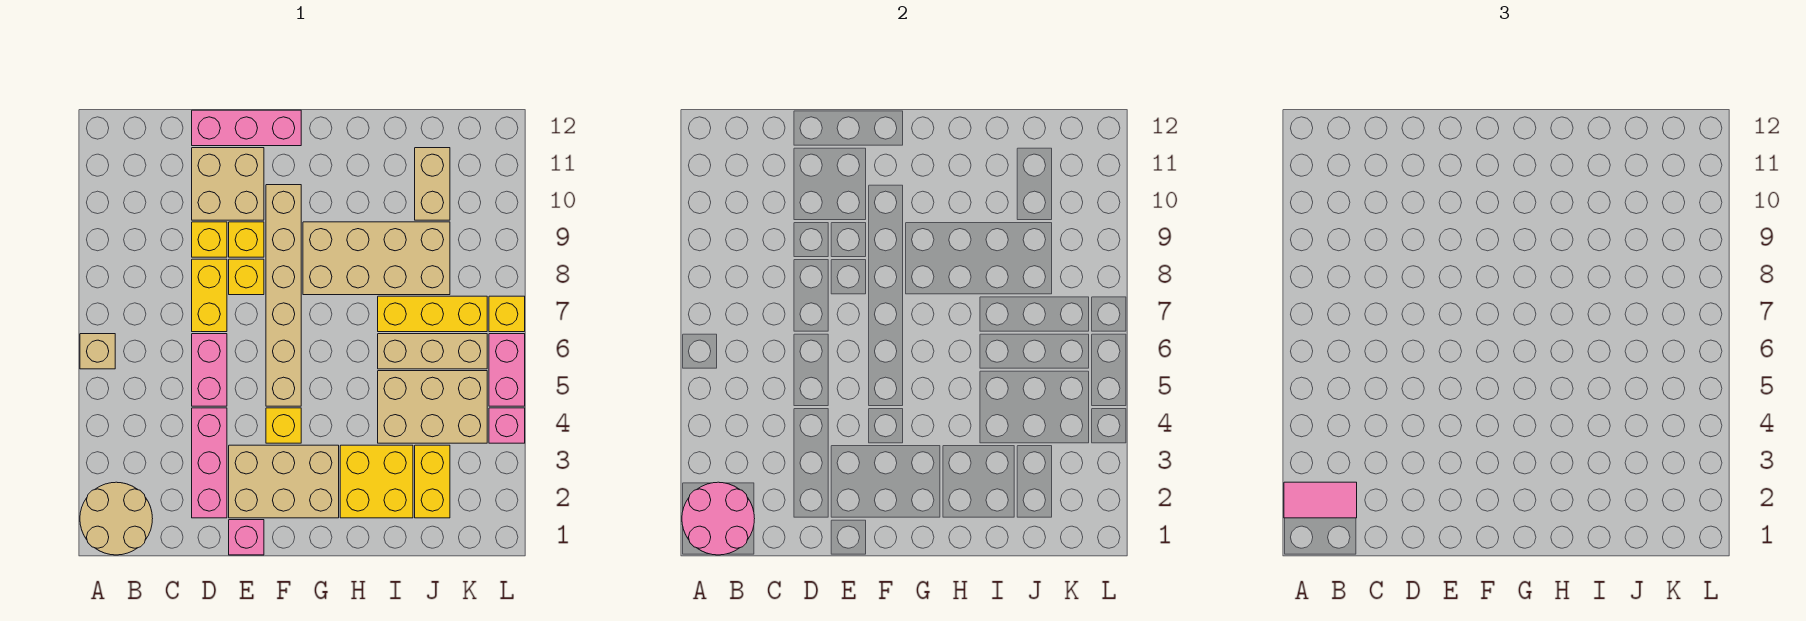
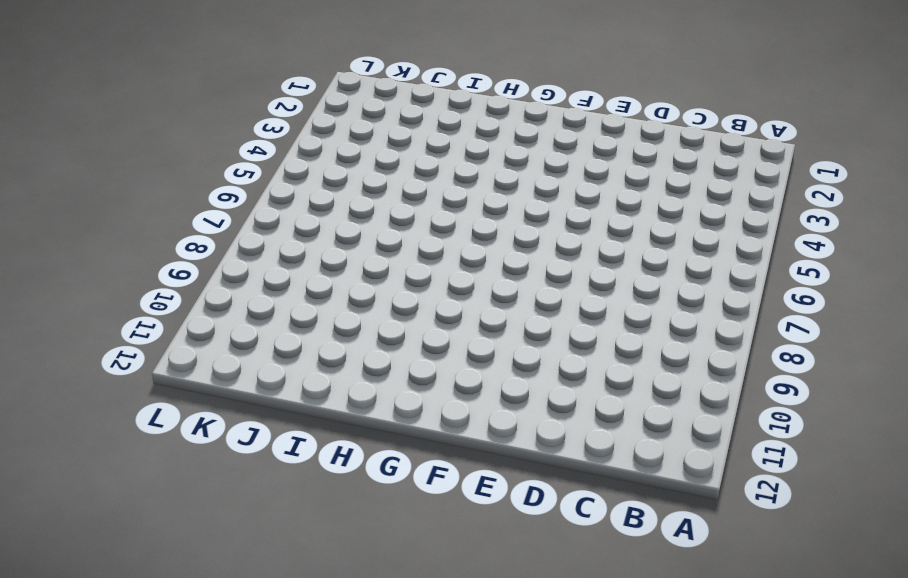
none -> tan round brick A1:B2 level 1
none -> tan brick A6 level 1
none -> pink brick D2:D4 level 1

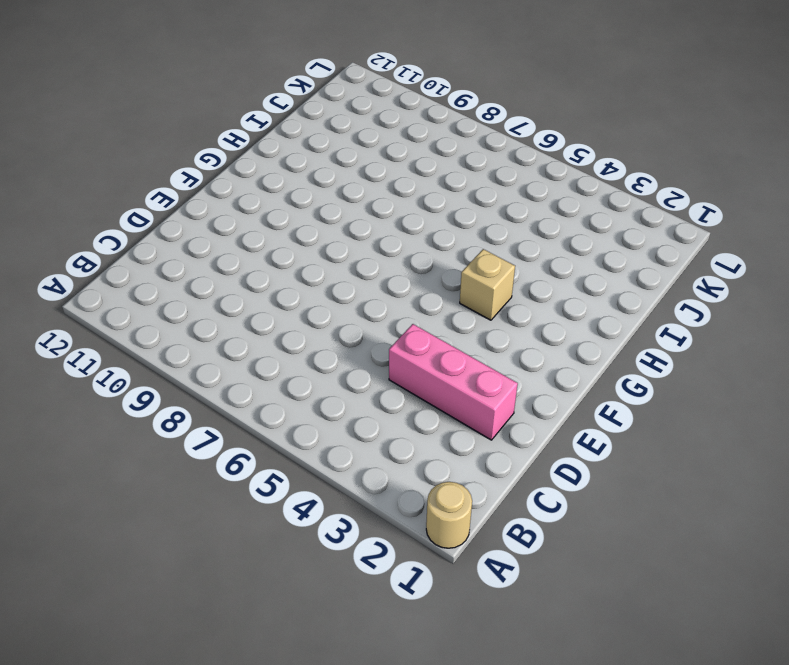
tan round brick A1 level 1 -> tan round brick A1:B2 level 1
tan brick G4 level 1 -> tan brick A6 level 1
none -> pink brick D5:D6 level 1
none -> yellow brick D7:D8 level 1
none -> yellow brick D9 level 1

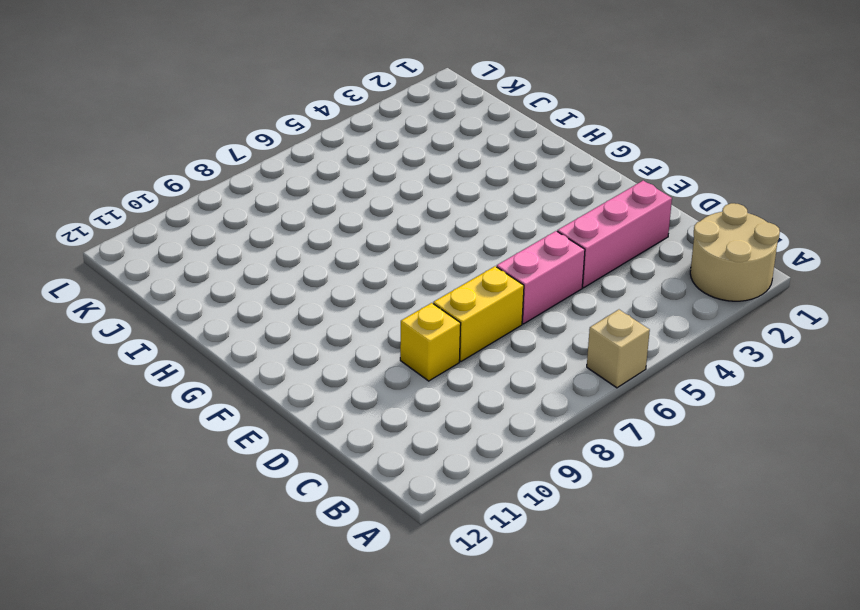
none -> tan brick D10:E11 level 1
none -> pink brick D12:F12 level 1
none -> pink brick E1 level 1

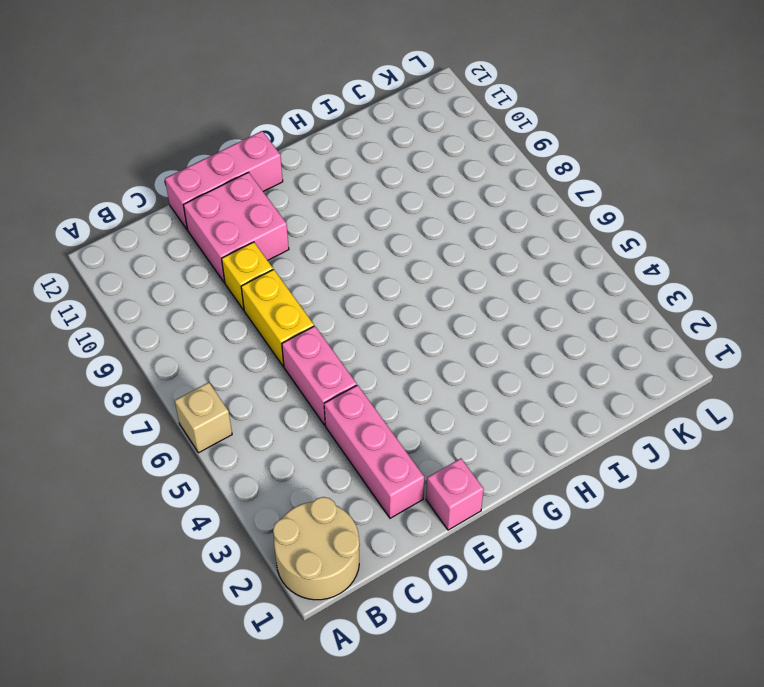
pink brick D10:E11 level 1 -> tan brick D10:E11 level 1
none -> tan brick E2:G3 level 1
none -> yellow brick E8 level 1
none -> yellow brick E9 level 1

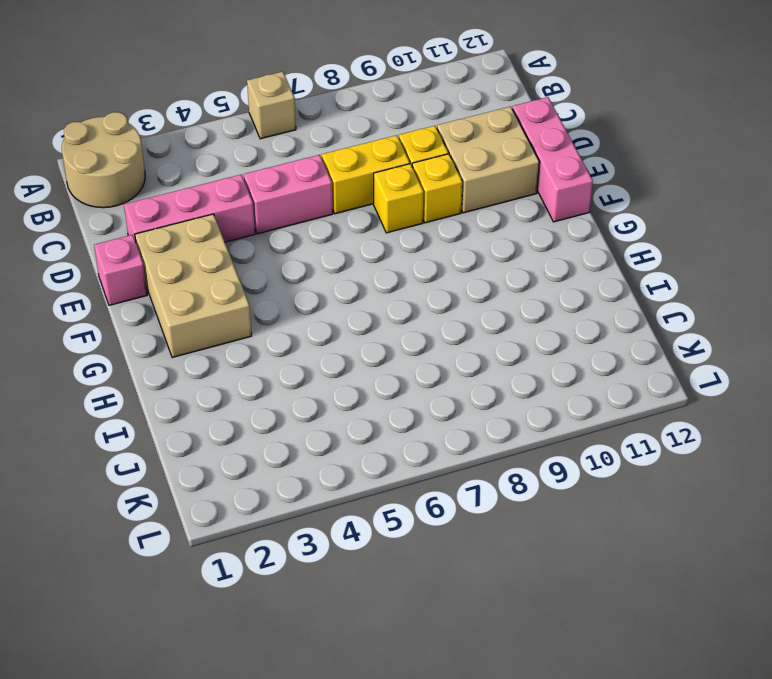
none -> yellow brick F4 level 1
none -> tan brick F5:F10 level 1
none -> tan brick G8:J9 level 1

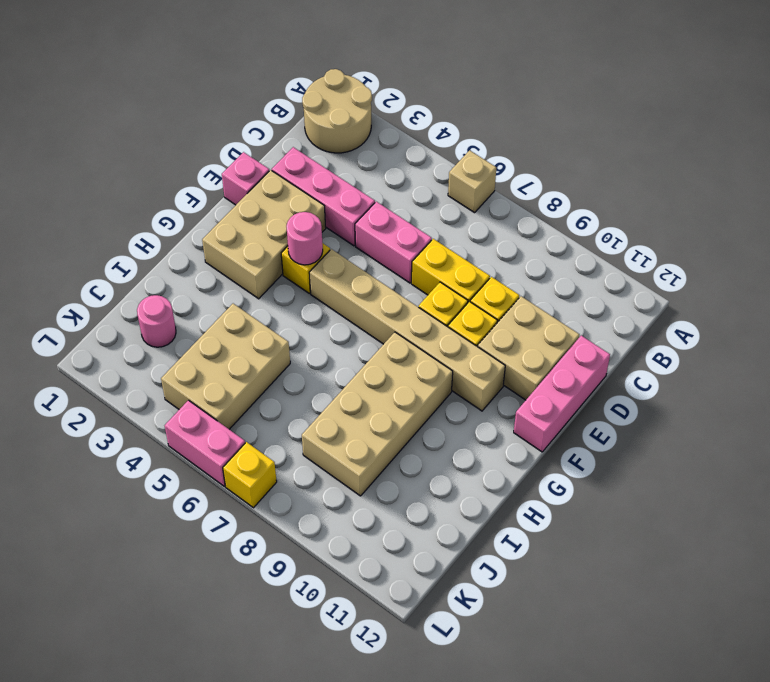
pink round brick F4 level 2 -> none
pink round brick J2 level 1 -> yellow brick J2:J3 level 1
none -> yellow brick H2:I3 level 1
none -> tan brick I6:K6 level 1
none -> yellow brick I7:K7 level 1

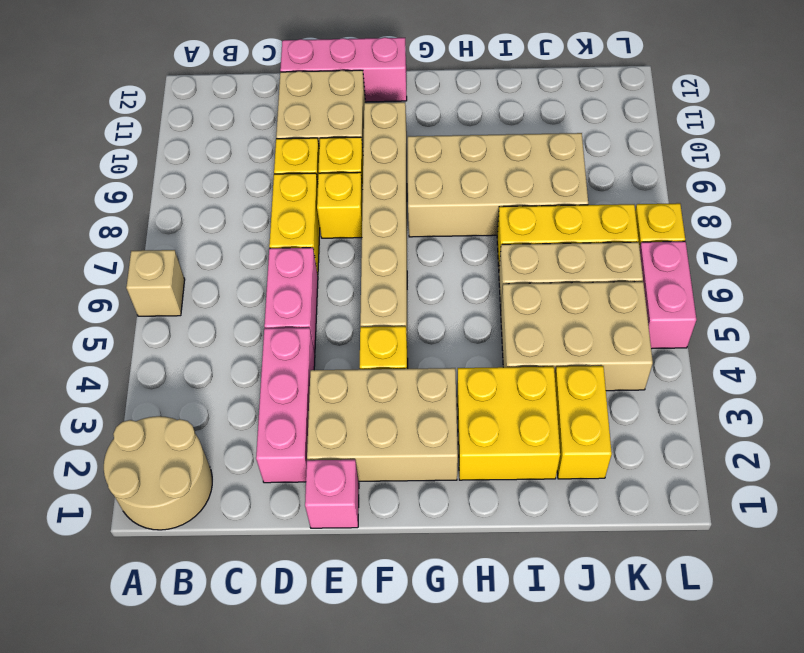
none -> tan brick J10:J11 level 1
none -> pink brick L4 level 1
none -> pink round brick A1:B2 level 2

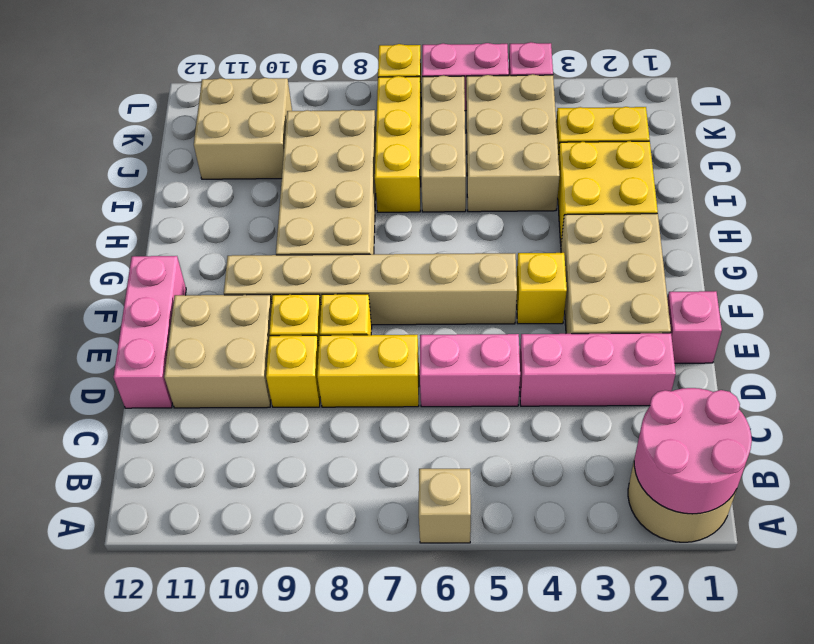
tan brick J10:K11 level 1 -> tan brick J10:J11 level 1
none -> pink tile A2:B2 level 3

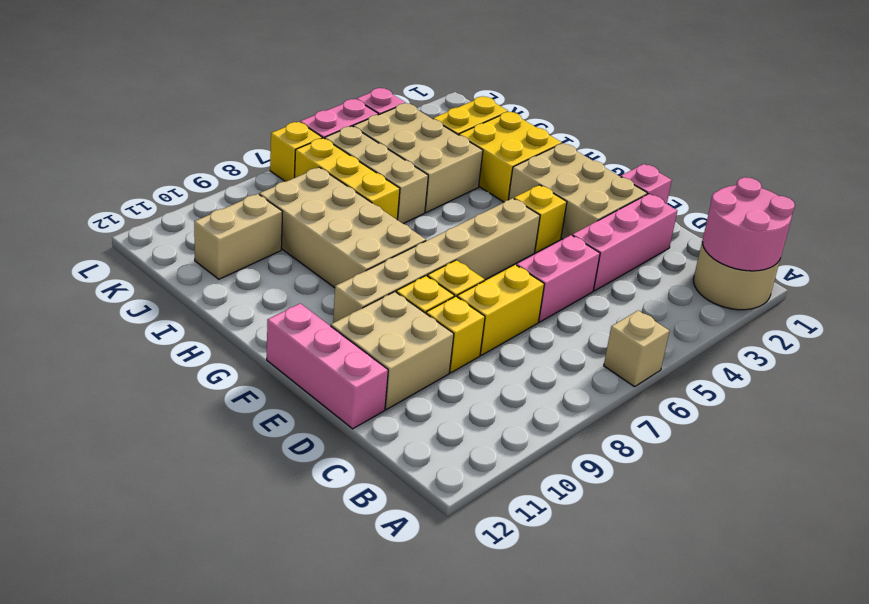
none -> pink tile A2:B2 level 3

